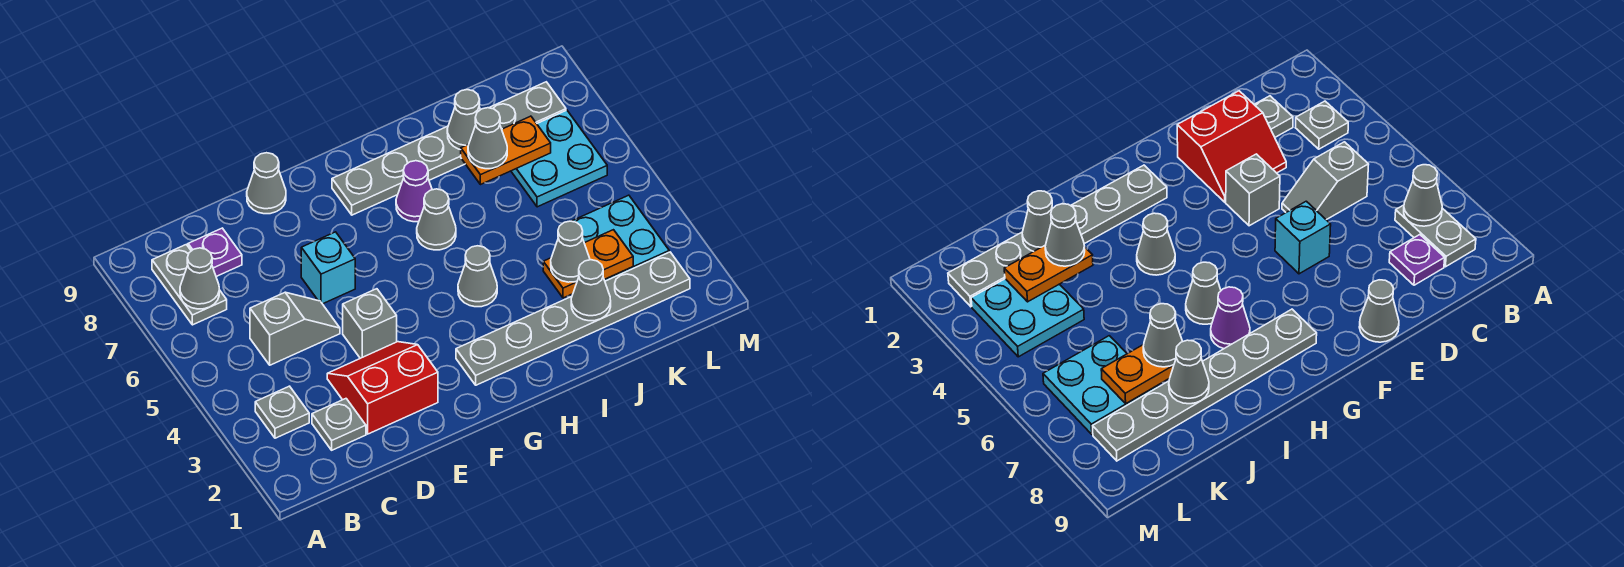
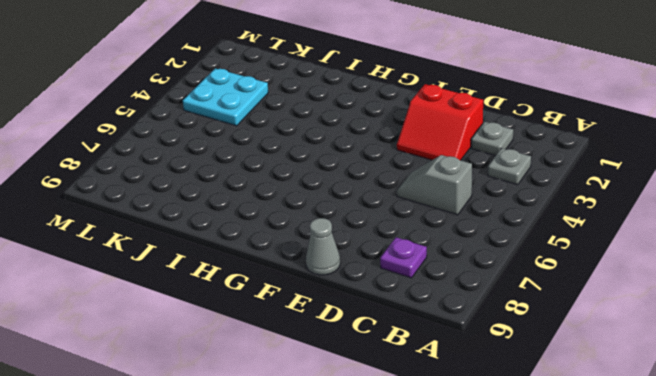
none -> grey plate B7:B8 level 1
none -> grey brick E4 level 1
none -> cyan brick E6 level 1

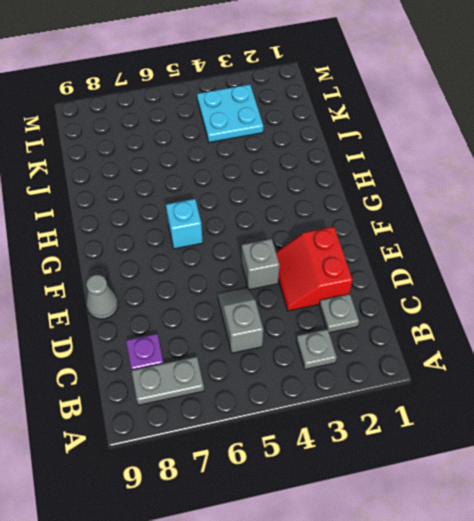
cyan brick G6 level 1 -> cyan brick E6 level 1
none -> grey plate G2:L2 level 1
none -> grey plate G8:L8 level 1
none -> grey cone H4 level 1

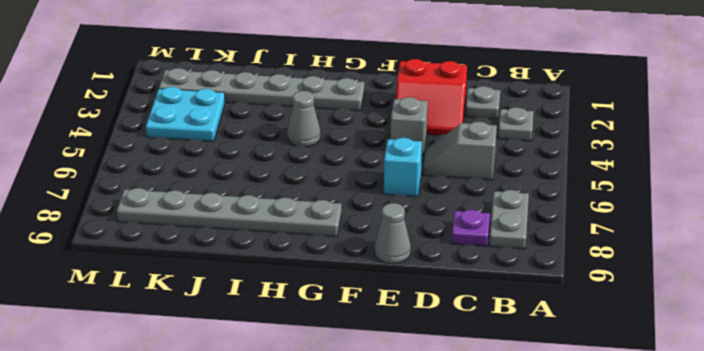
none -> grey cone H6 level 1
none -> purple cone H7 level 1
none -> cyan plate K6:L7 level 1

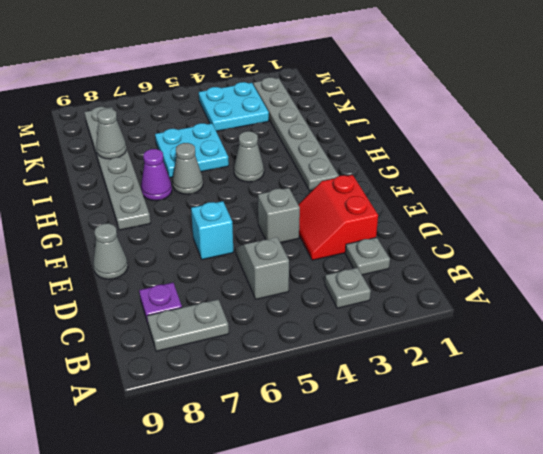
cyan plate I5:J6 level 1 -> cyan plate K6:L7 level 1
none -> grey cone B7 level 2
none -> grey cone J2 level 2
none -> orange plate J3:K3 level 2

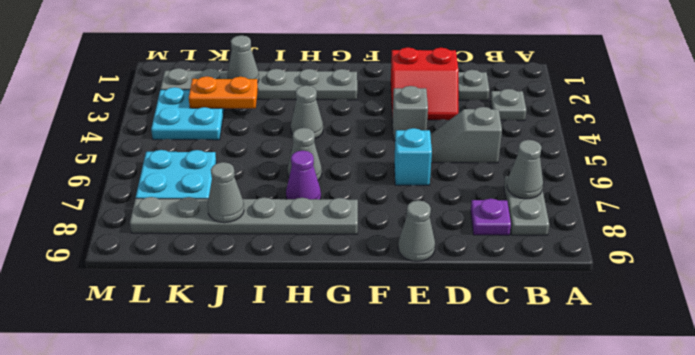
none -> orange plate J7:K7 level 2
none -> grey cone J3 level 3
none -> grey cone J7 level 3

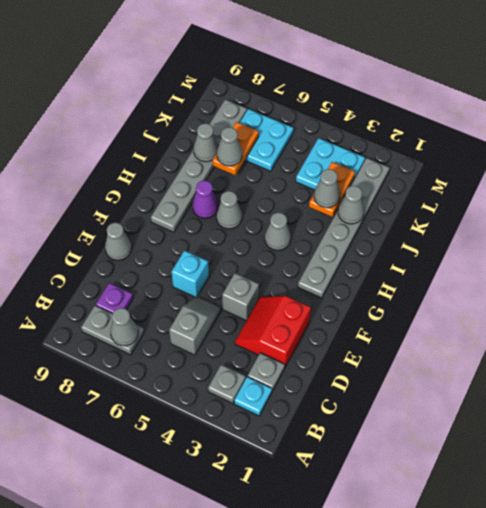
cyan plate B2 level 1 -> none

